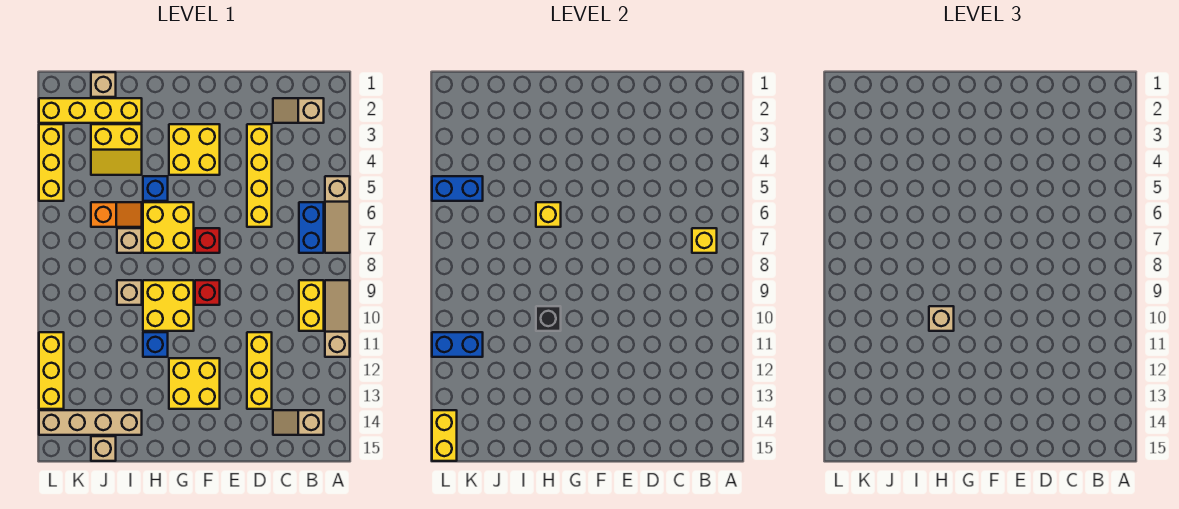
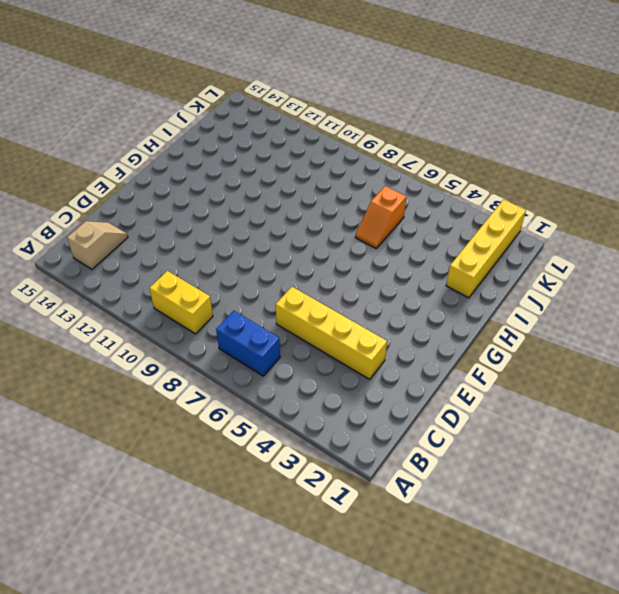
none -> tan slope A5:A7 level 1 top 5
none -> tan slope A9:A11 level 1 top 11
none -> tan slope B2:C2 level 1 top B
none -> yellow brick D11:D13 level 1

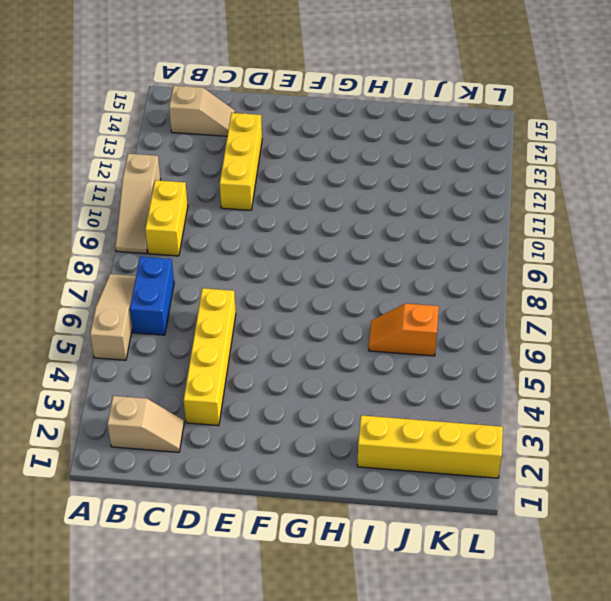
none -> yellow brick F3:G4 level 1
none -> red brick F7 level 1
none -> red brick F9 level 1
none -> yellow brick F12:G13 level 1

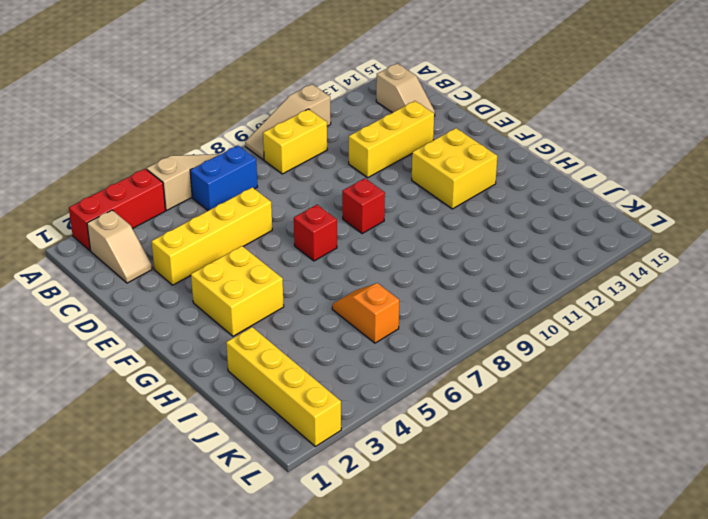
red brick A2:A4 level 1 -> none
none -> yellow brick G6:H7 level 1
none -> yellow brick G9:H10 level 1
none -> blue brick H5 level 1
none -> blue brick H11 level 1

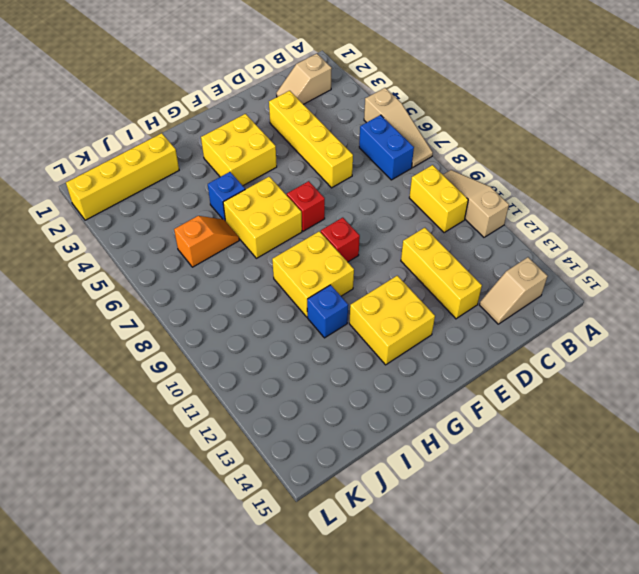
none -> yellow slope I3:J4 level 1 top 3
none -> tan brick I7 level 1
none -> tan brick I9 level 1
none -> tan brick I14:L14 level 1

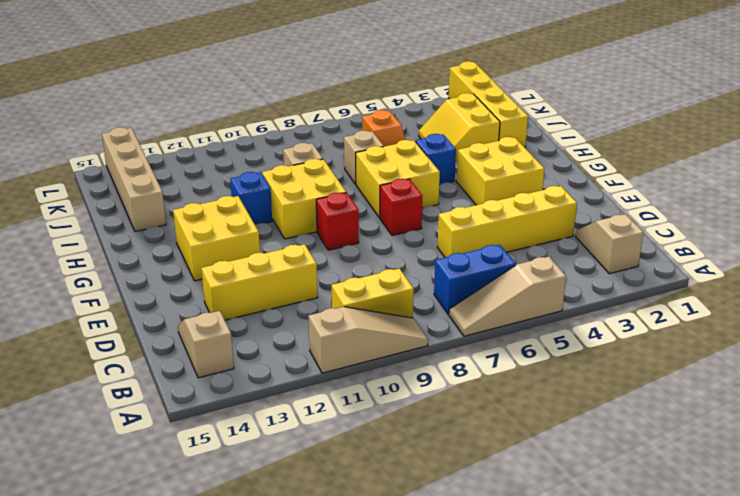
none -> tan brick J1 level 1
none -> tan brick J15 level 1
none -> yellow brick L3:L5 level 1
none -> yellow brick L11:L13 level 1

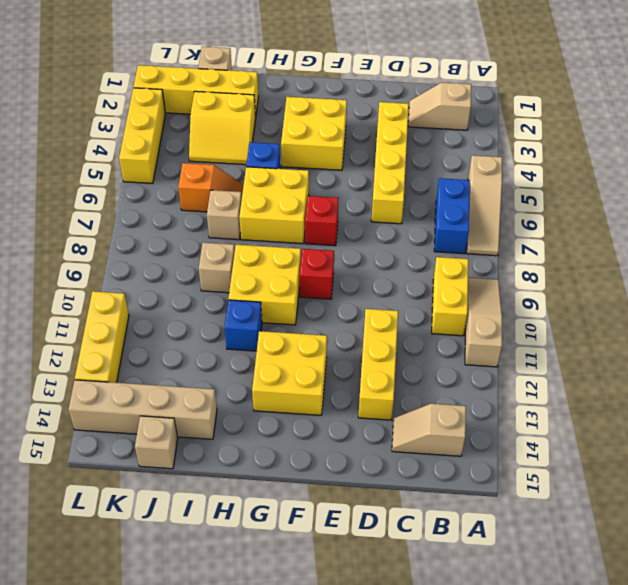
none -> yellow brick B7 level 2
none -> yellow brick H6 level 2
none -> black brick H10 level 2
none -> blue brick K5:L5 level 2

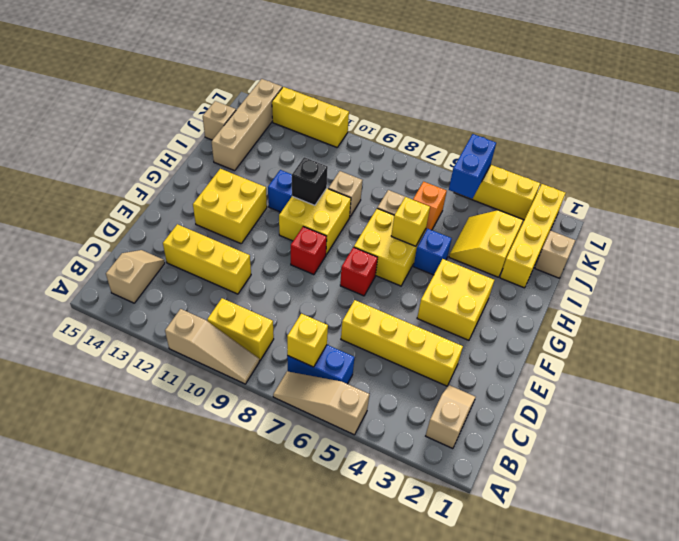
none -> blue brick K11:L11 level 2
none -> yellow brick L14:L15 level 2
none -> tan brick H10 level 3

